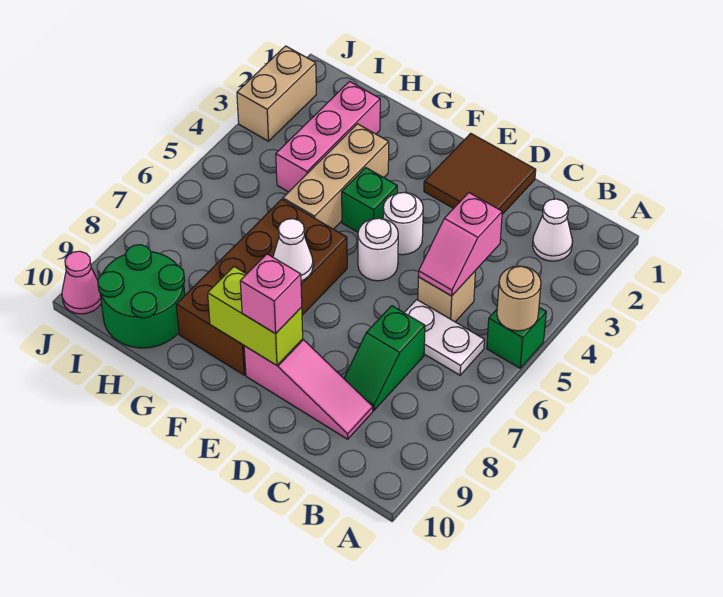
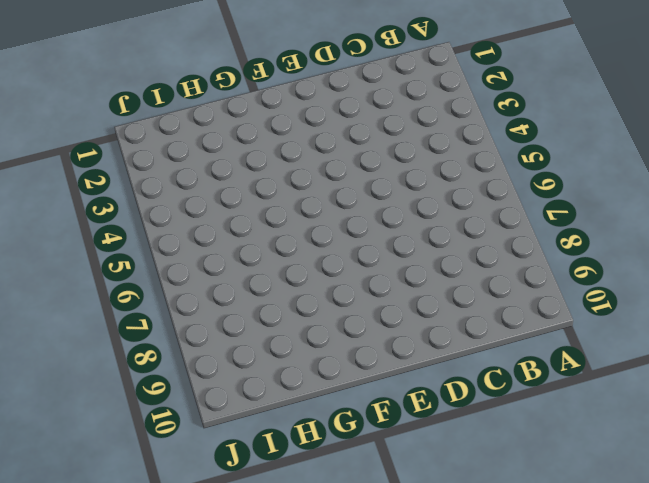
none -> green brick A5 level 1
none -> white cone B2 level 1
none -> white plate B6:C6 level 1

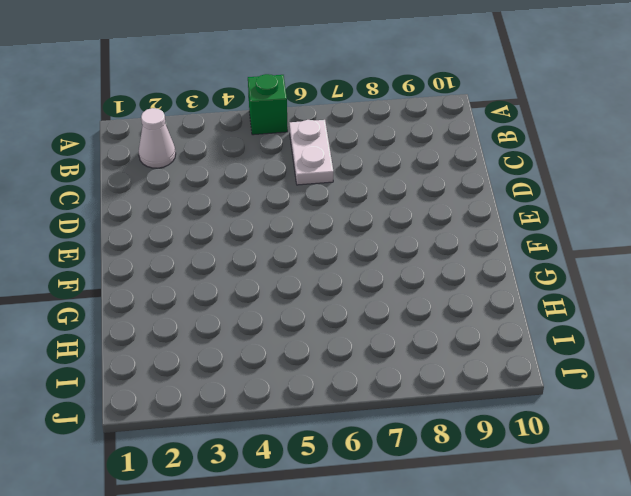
none -> tan brick C5 level 1
none -> green slope C7:C8 level 1 top 7
none -> pink slope C9:E9 level 1 top E

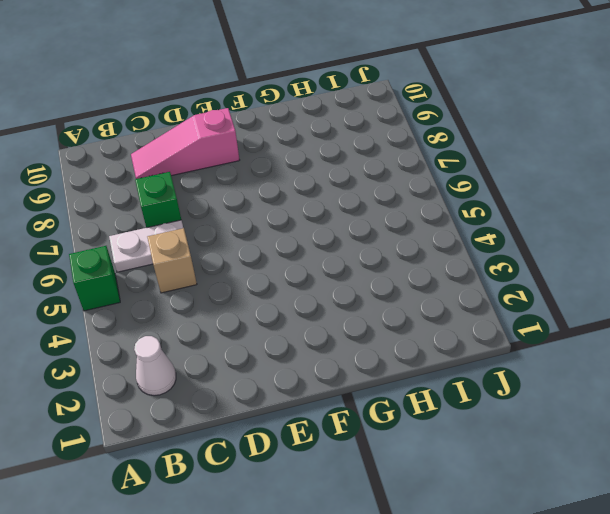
none -> brown tile D1:E2 level 1
none -> white round brick E4 level 1
none -> white round brick E5 level 1

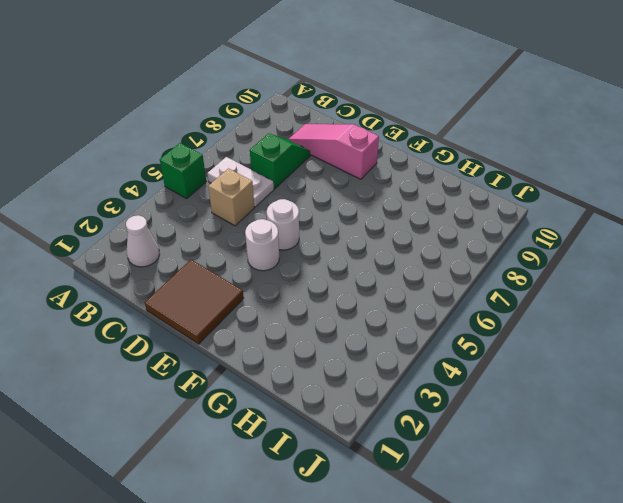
none -> green brick F4 level 1
none -> brown brick F6:G9 level 1
none -> tan brick G3:G5 level 1

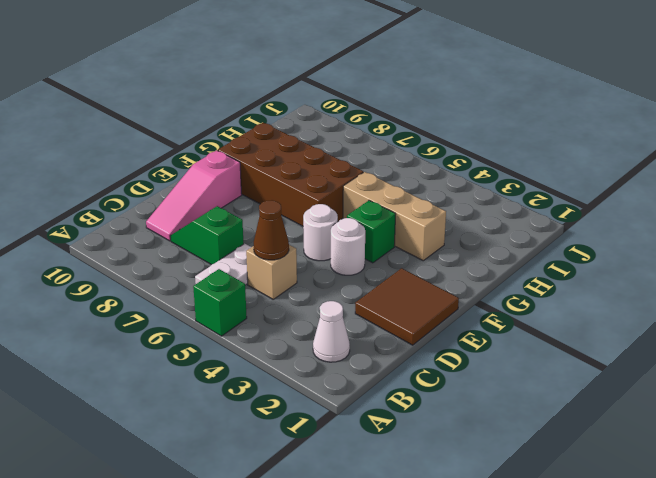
brown cone C5 level 2 -> pink slope C4:C5 level 2 top 4
none -> pink brick H2:H4 level 1
none -> green round brick H9:I10 level 1
none -> tan brick J2:J3 level 1

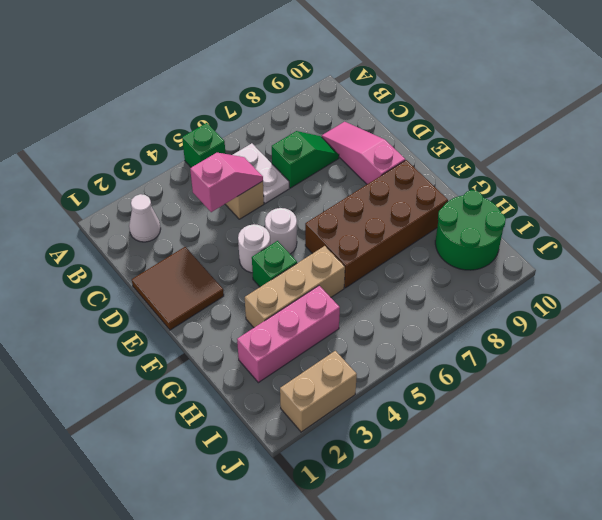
none -> pink cone J10 level 1
none -> tan round brick A5 level 2
none -> lime brick E9:F9 level 2

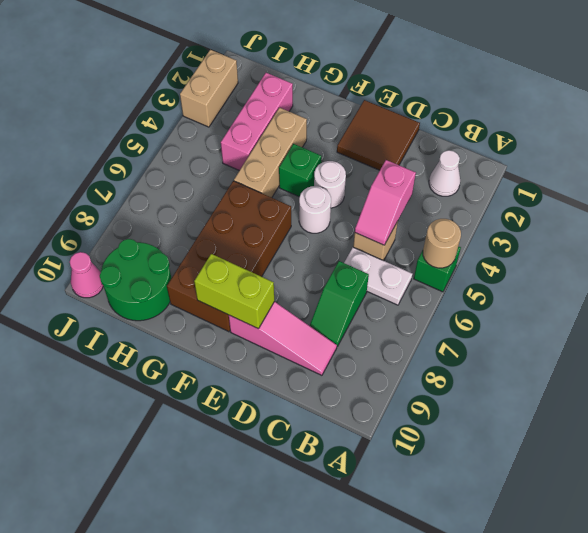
none -> white cone F7 level 2
none -> pink brick E9 level 3

